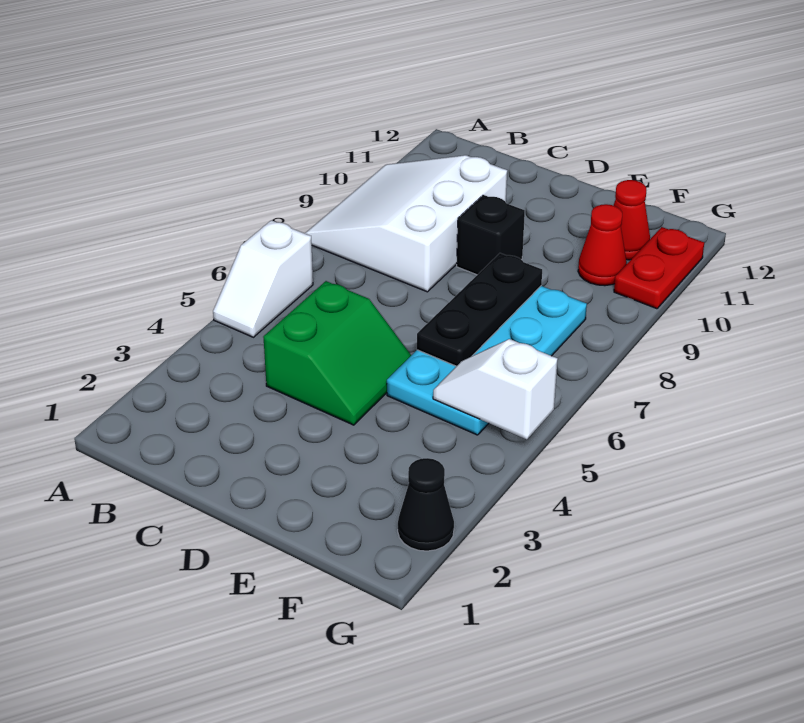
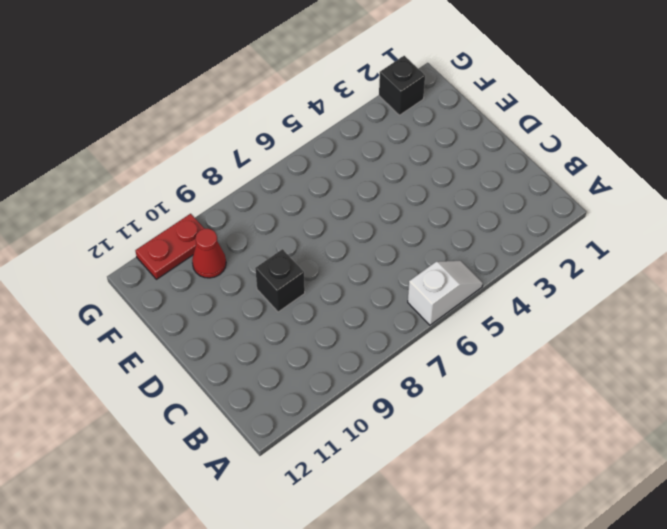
black brick G2 level 1 -> black cone G2 level 1
none -> white slope A8:C10 level 1 top C
none -> green slope C4:D5 level 1 top C

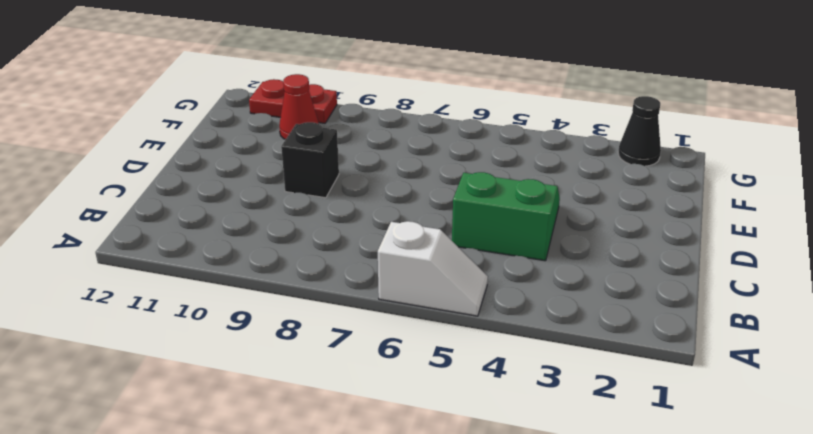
none -> white slope A8:C10 level 1 top C
none -> cyan plate E5:F8 level 1

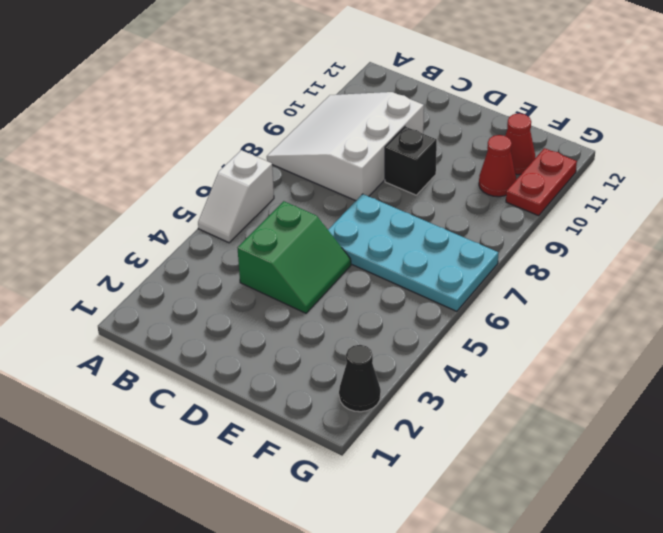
cyan plate D6:G7 level 1 -> cyan plate E5:F8 level 1
none -> black plate E6:E8 level 2
none -> white slope F5:G5 level 2 top G

